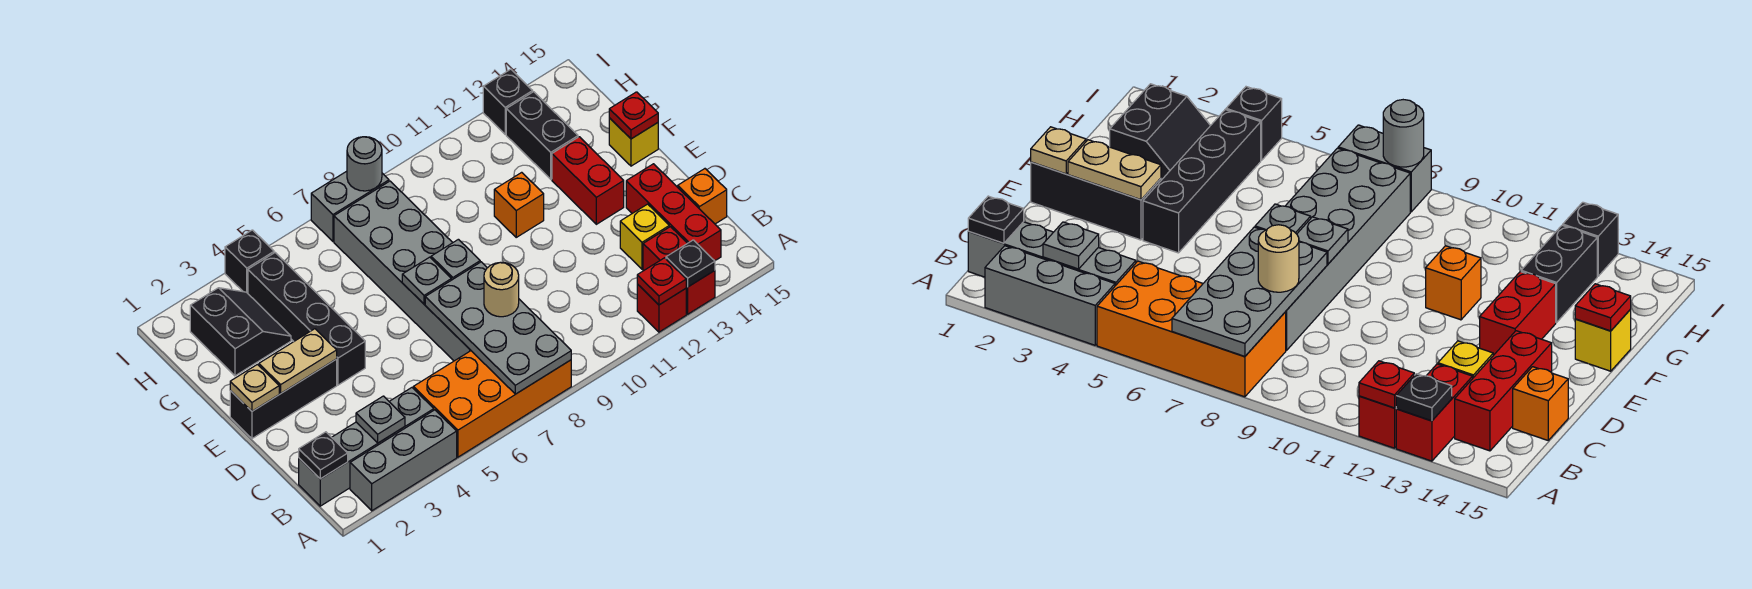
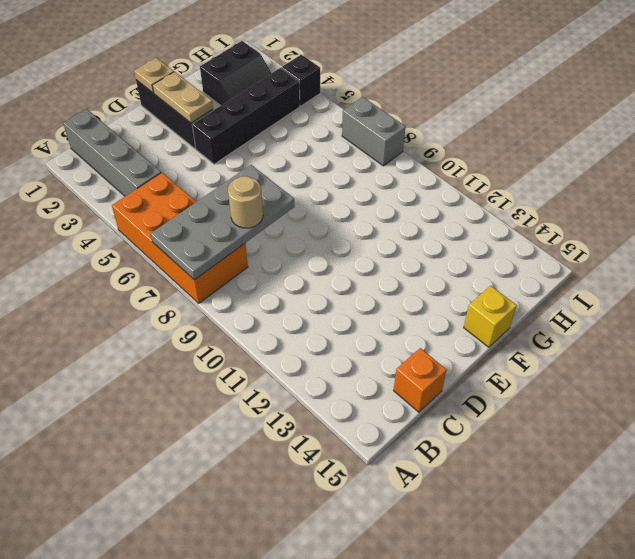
none -> grey brick A2:A4 level 1
none -> red brick A12 level 1
none -> red brick A13:B13 level 1
none -> red brick B14:D14 level 1

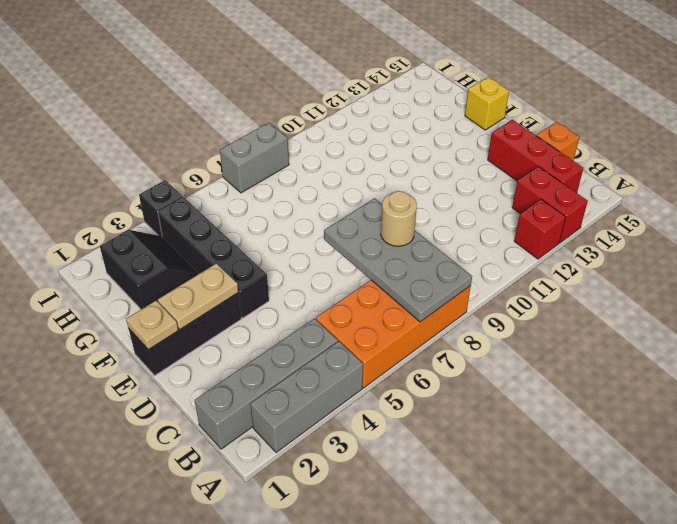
none -> grey brick C7:H8 level 1
none -> yellow brick C13 level 1
none -> red brick E13:F13 level 1
none -> orange brick F11 level 1

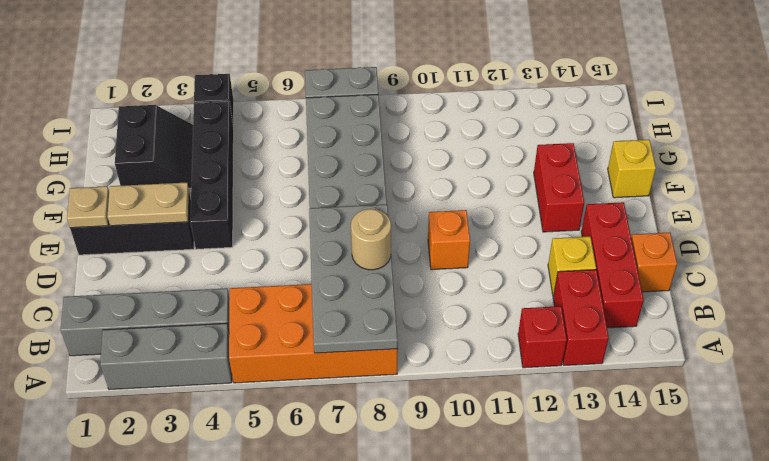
orange brick D10 level 1 -> orange brick F11 level 1
none -> black brick G13:H13 level 1
none -> black brick I13 level 1
none -> red plate A12 level 2
none -> black plate A13 level 2

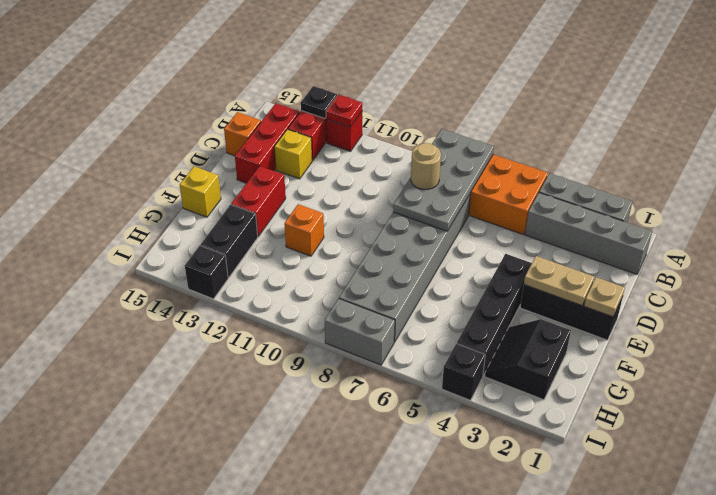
none -> black plate B1 level 2
none -> grey plate B3 level 2
none -> grey plate E7 level 2
none -> grey plate E8 level 2

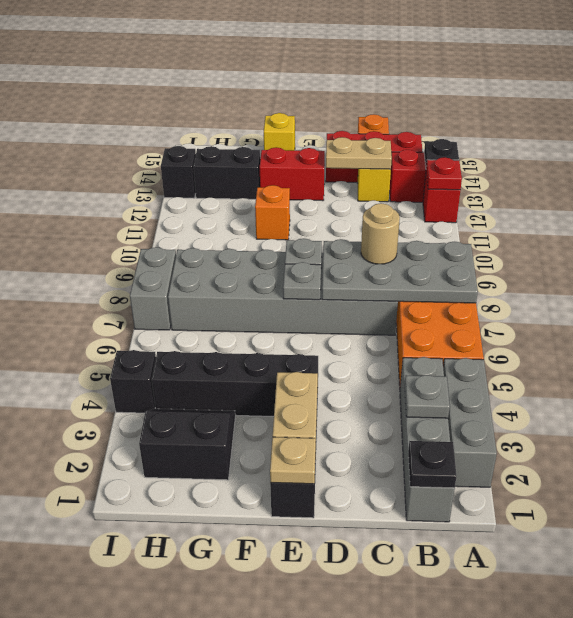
tan plate C13:D13 level 2 -> none
none -> red plate F15 level 2
none -> grey round brick I8 level 2

